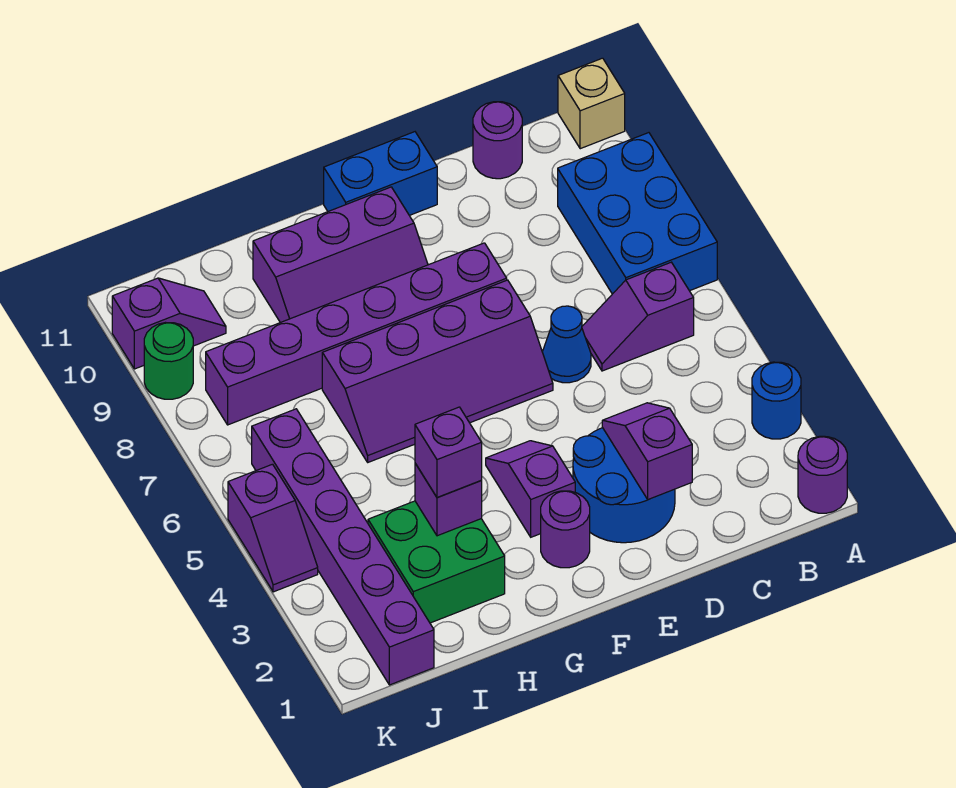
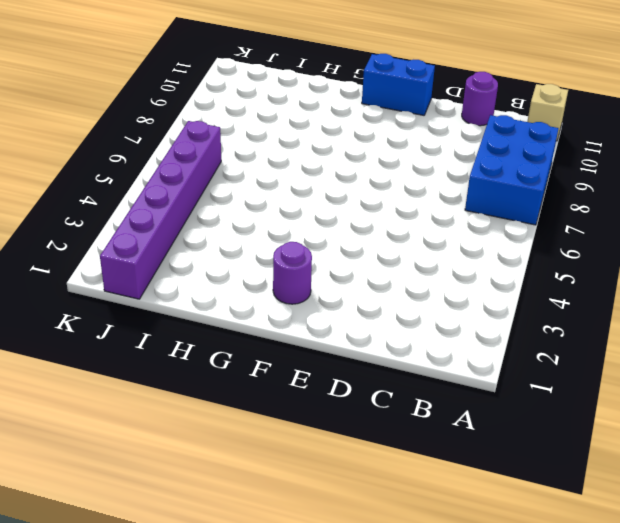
none -> purple round brick A1 level 1
none -> blue round brick A3 level 1
none -> purple slope B6:C6 level 1 top B

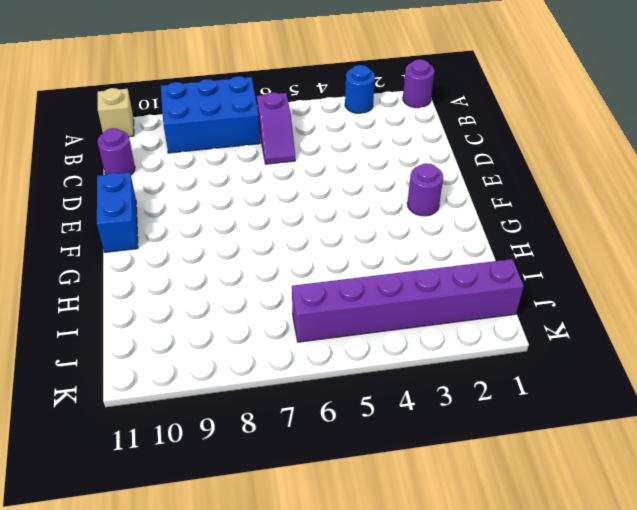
none -> blue round brick D2:E3 level 1
none -> blue cone D6 level 1
none -> purple slope E6:H7 level 1 top 7

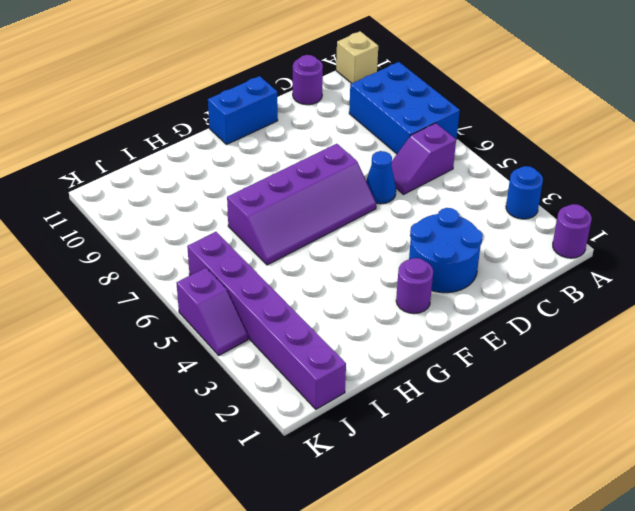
none -> purple brick E8:J8 level 1
none -> purple slope F3:F4 level 1 top 3
none -> purple slope F9:H10 level 1 top 10

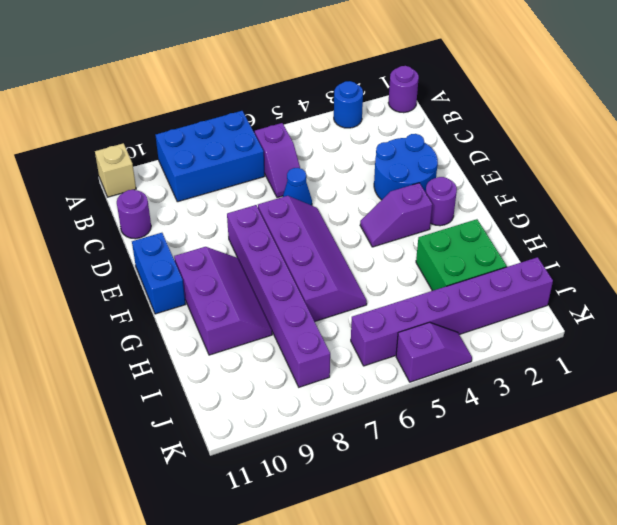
none -> purple slope J10:K10 level 1 top K
none -> green round brick K9 level 1
none -> purple slope D2:D3 level 2 top 2

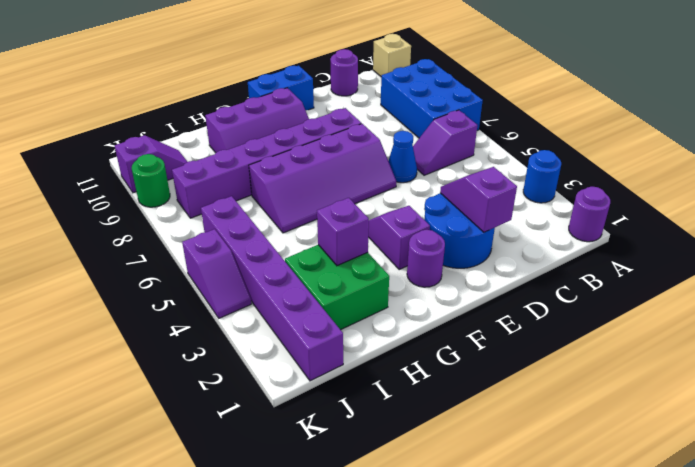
none -> purple brick H3 level 3

